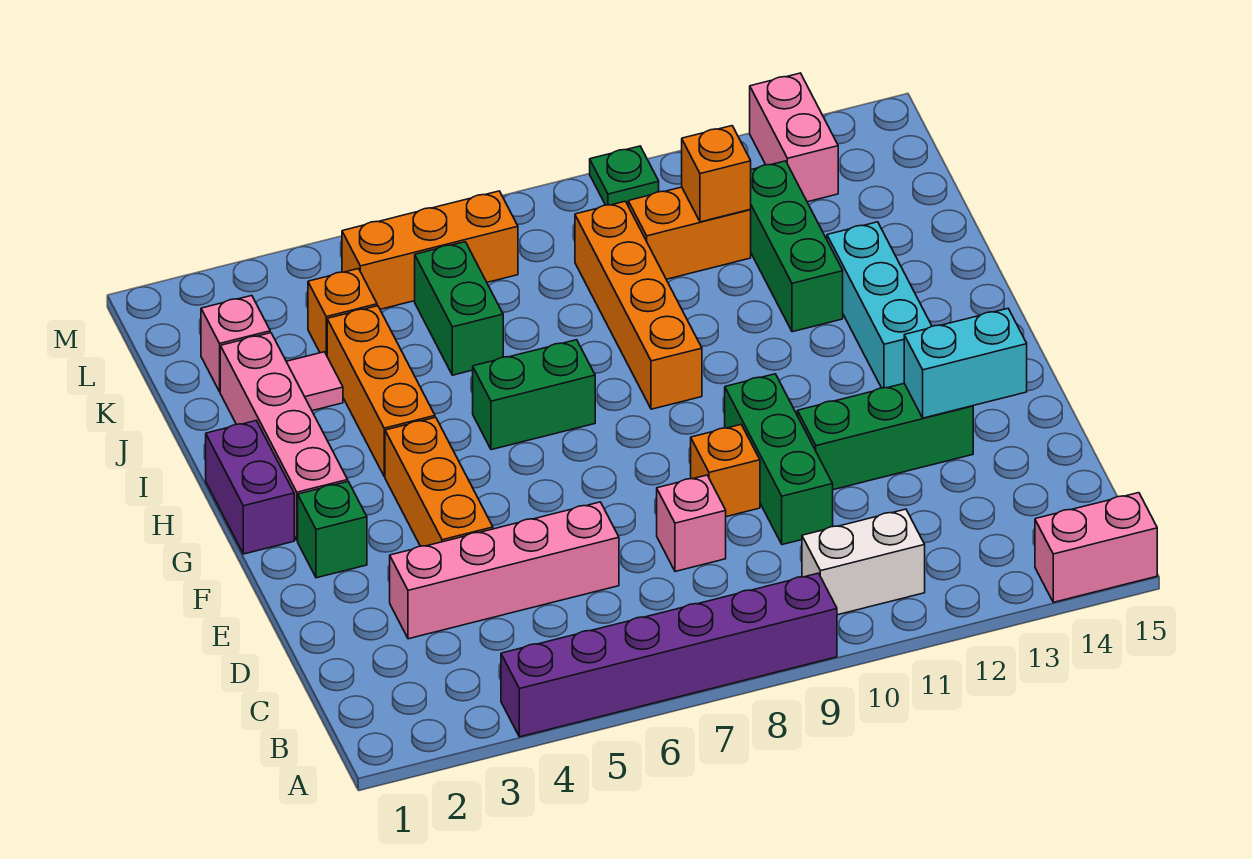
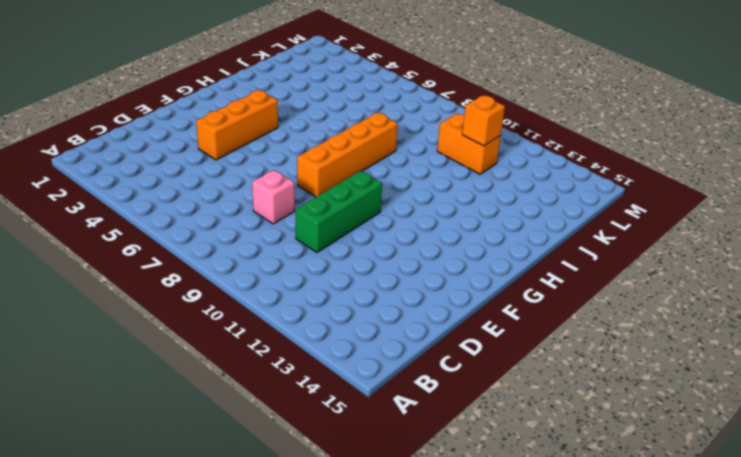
orange brick F8:I8 level 1 -> orange brick H9:K9 level 1
none -> purple brick A4:A9 level 1
none -> pink brick A14:A15 level 1
none -> white brick B10:B11 level 1

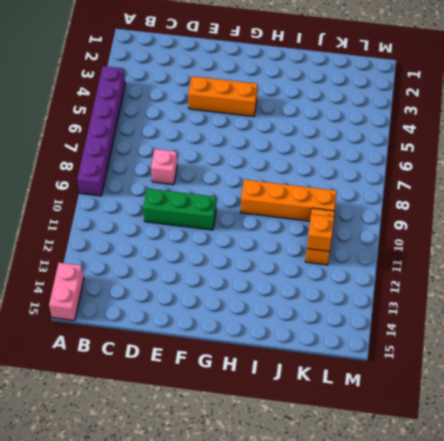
none -> white brick B10:B11 level 1
none -> pink brick D3:D6 level 1
none -> orange brick E9 level 1

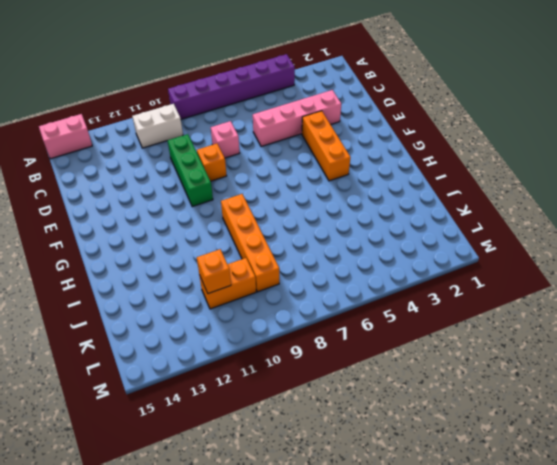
none -> green brick E11:E13 level 1
none -> green brick F2 level 1
none -> purple brick G1:H1 level 1

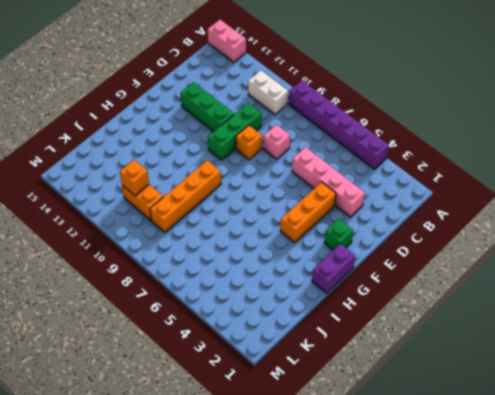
none -> pink brick G2:J2 level 1
none -> cyan brick G13:I13 level 1
none -> orange brick H4:J4 level 1

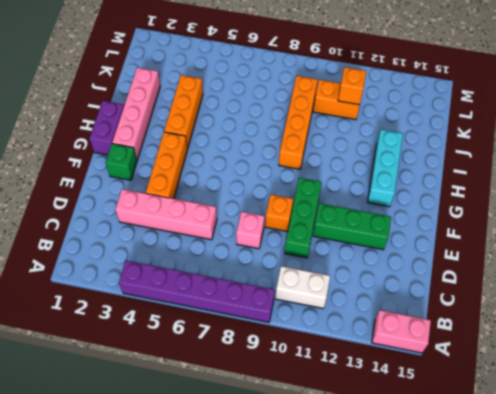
none -> green brick H6:H7 level 1
none -> green brick I12:K12 level 1
none -> pink tile J3 level 1

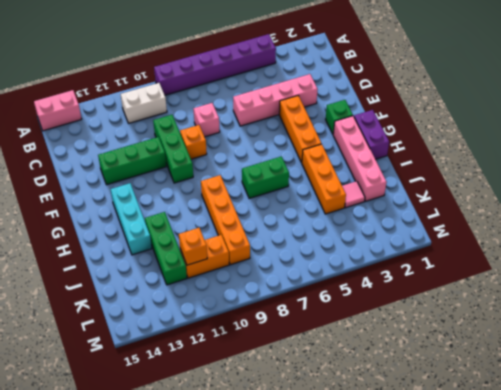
none -> green brick J6:K6 level 1
none -> pink brick K2 level 1
none -> orange brick K4 level 1

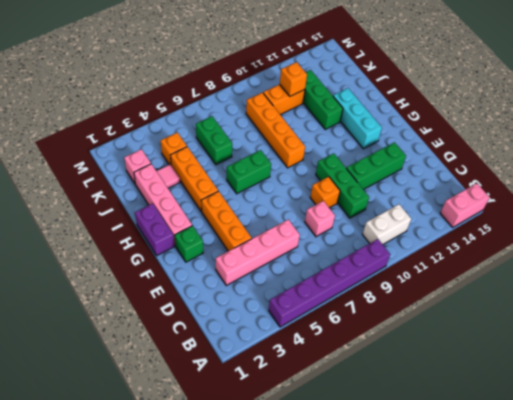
none -> orange brick L5:L7 level 1
none -> pink brick L13:M13 level 1
none -> green plate M10 level 1

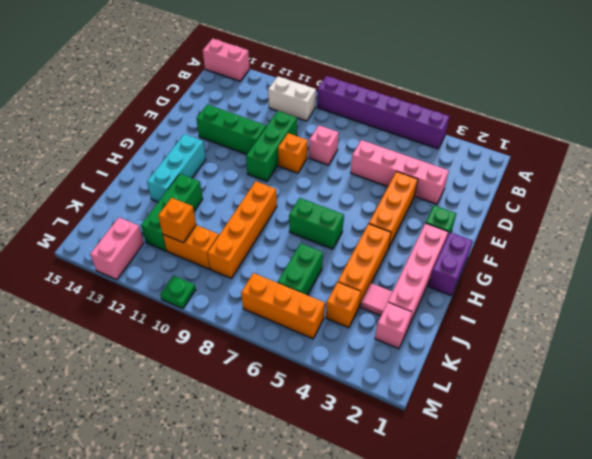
none -> cyan brick E13:E14 level 2

